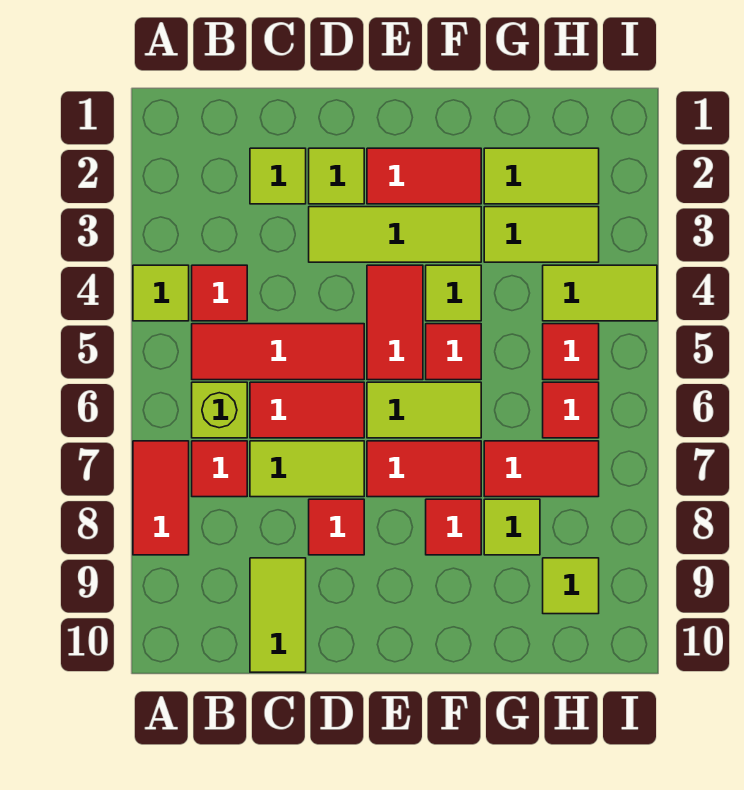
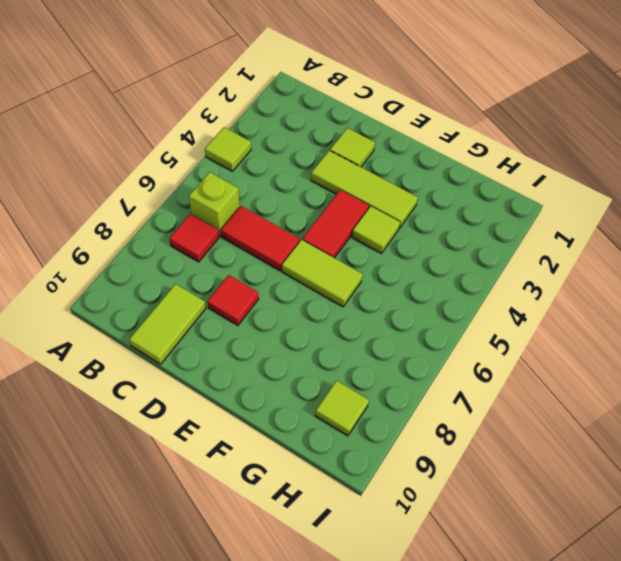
none -> red tile A7:A8 level 1
none -> red tile B4 level 1
none -> red tile B5:D5 level 1

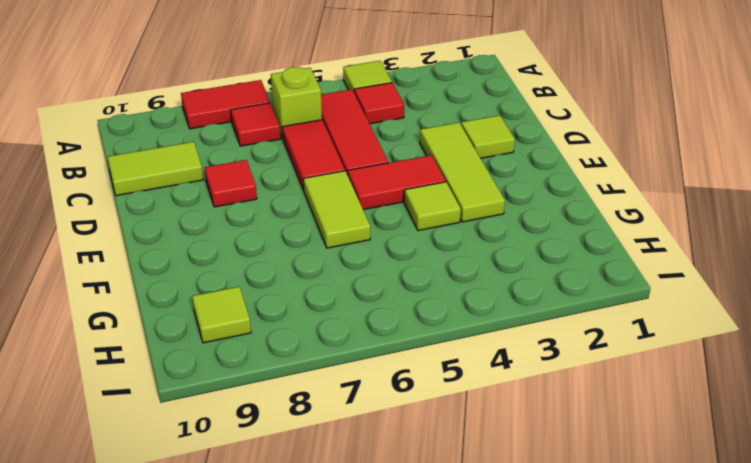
none -> lime tile C2 level 1
none -> lime tile C7:D7 level 1
none -> red tile E2:F2 level 1

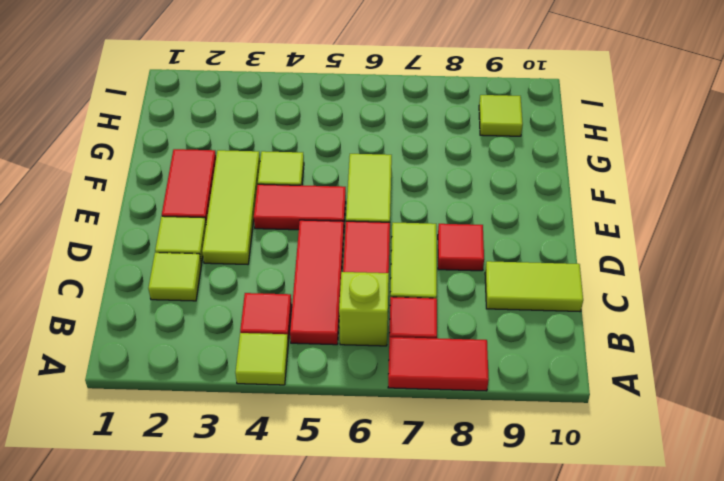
none -> red tile E7:F7 level 1
none -> red tile F5 level 1
none -> red tile F8 level 1

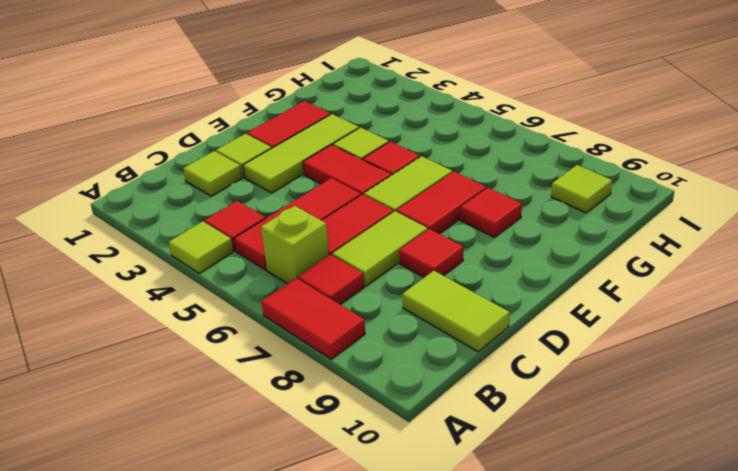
none -> lime tile G2:H2 level 1
none -> lime tile G3:H3 level 1
none -> red tile G7:H7 level 1

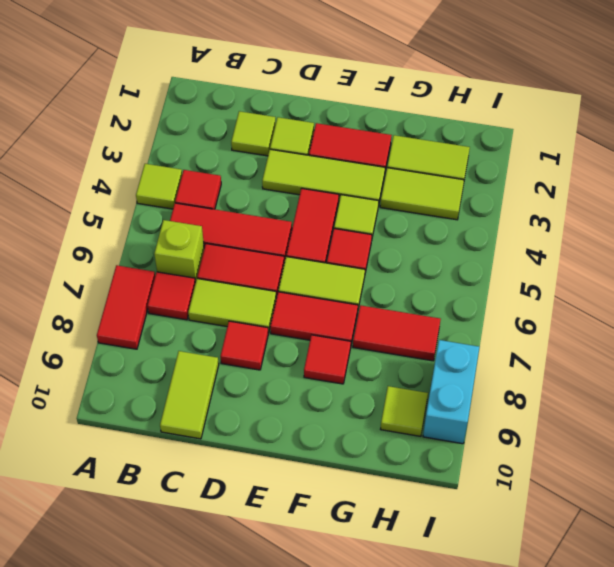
cyan brick I8:I9 level 1 -> none
none -> lime tile G8 level 1
none -> lime tile H4:I4 level 1
none -> red tile H5 level 1

